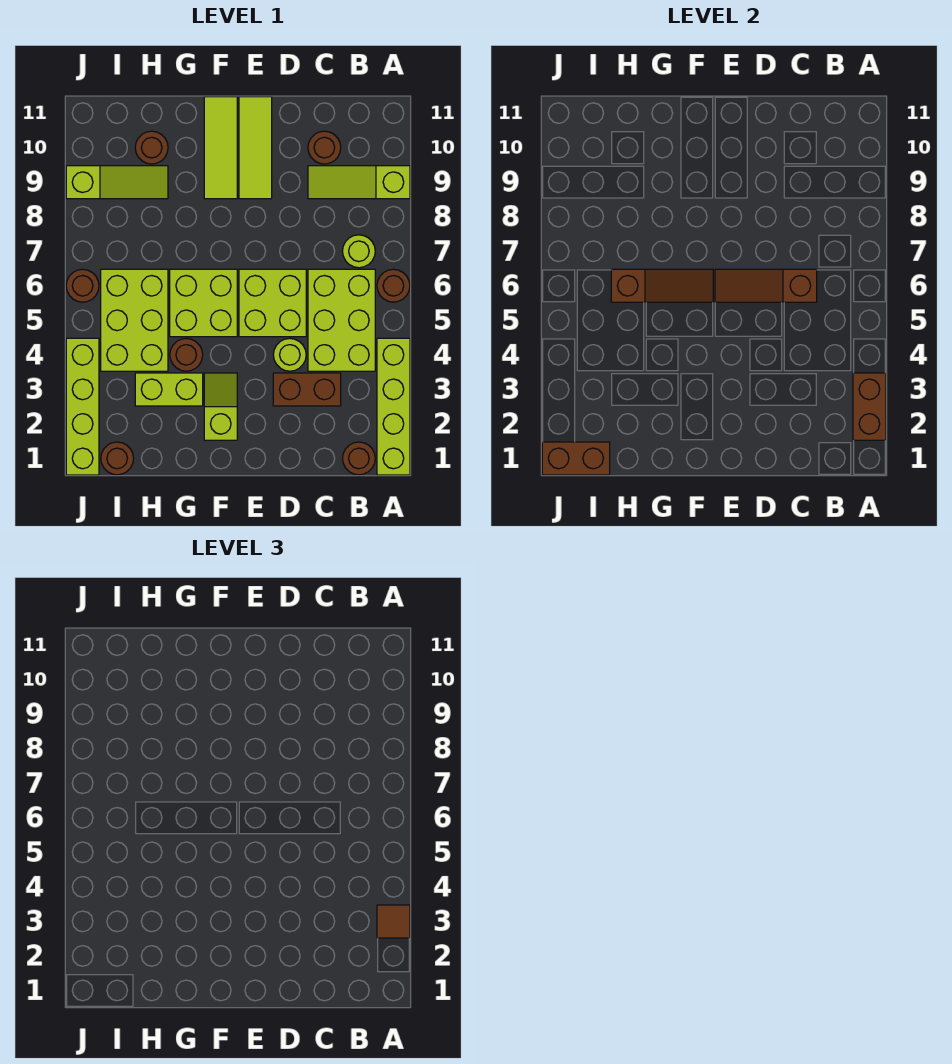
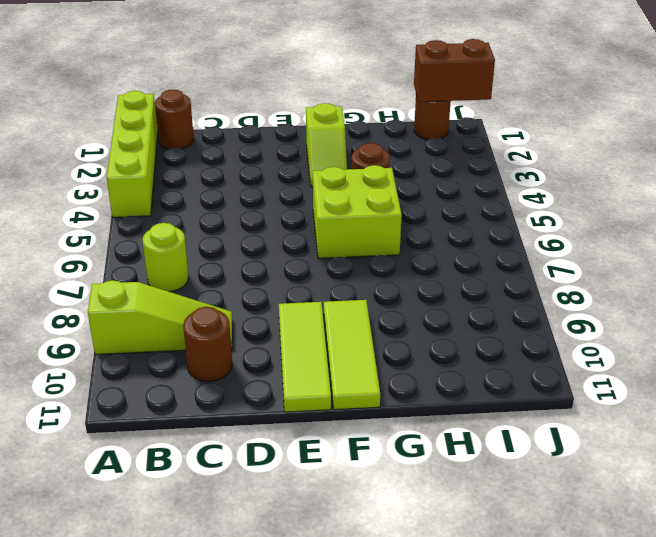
none -> brown round brick A6 level 1
none -> lime brick B4:C6 level 1
none -> brown brick C3:D3 level 1

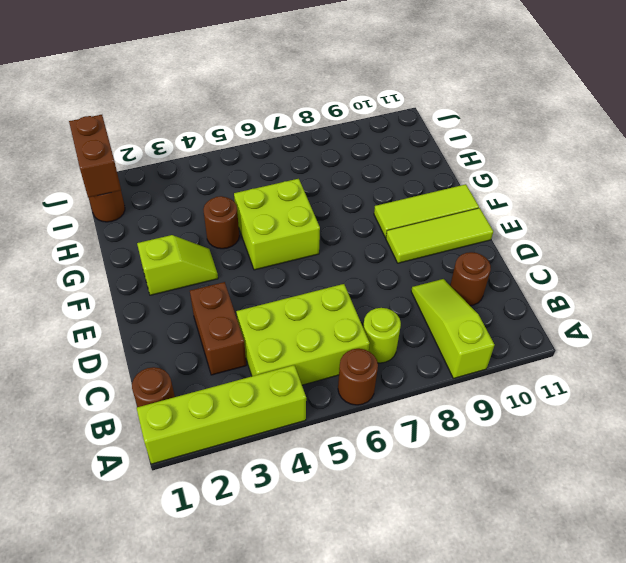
none -> lime round brick D4 level 1
none -> lime brick D5:E6 level 1
none -> lime brick G3:H3 level 1

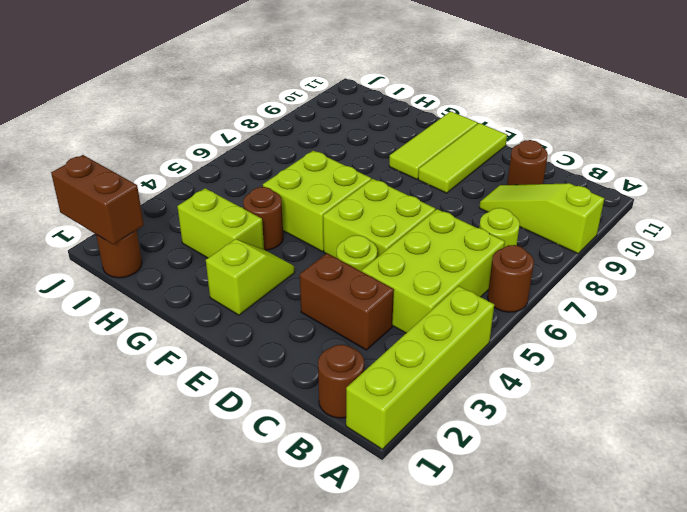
none -> lime brick H4:I6 level 1
none -> lime slope H9:J9 level 1 top J
none -> brown round brick H10 level 1

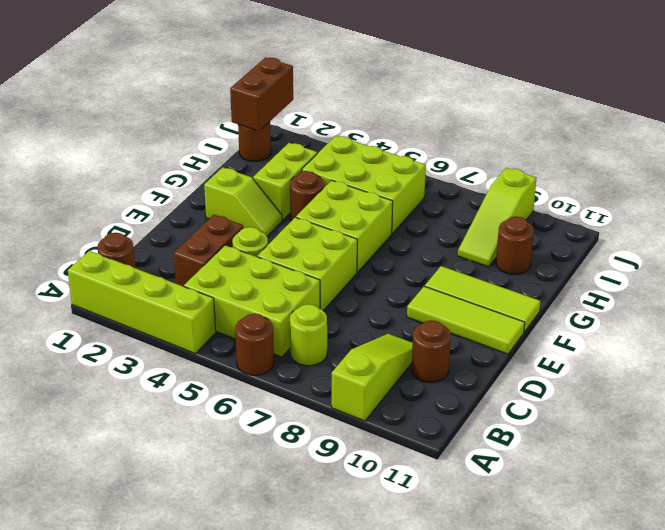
none -> lime brick J1:J4 level 1
none -> brown round brick J6 level 1
none -> brown brick A2:A3 level 2

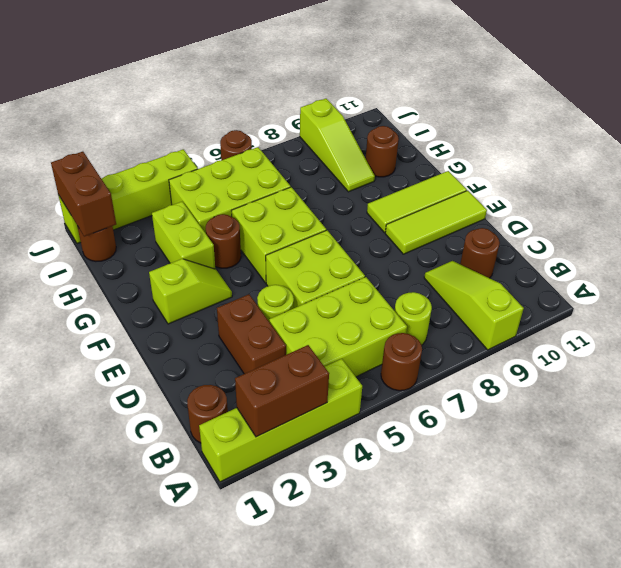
none -> brown slope C6:E6 level 2 top C
none -> brown slope F6:H6 level 2 top H
none -> brown tile A3 level 3

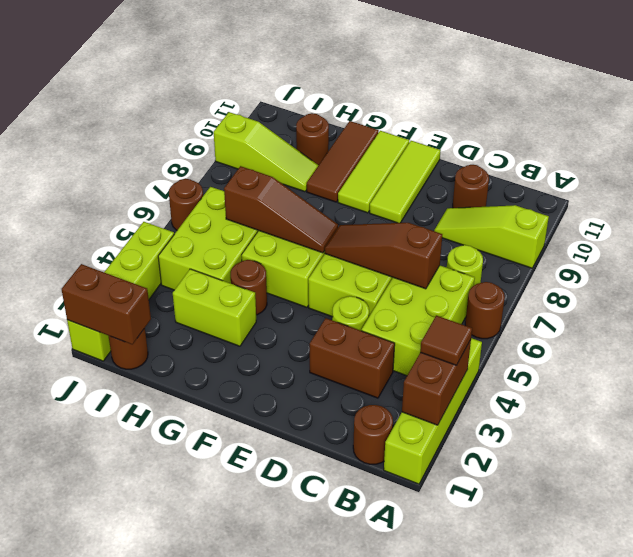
brown tile G9:G11 level 1 -> none
none -> lime slope F2:F3 level 1 top 2

